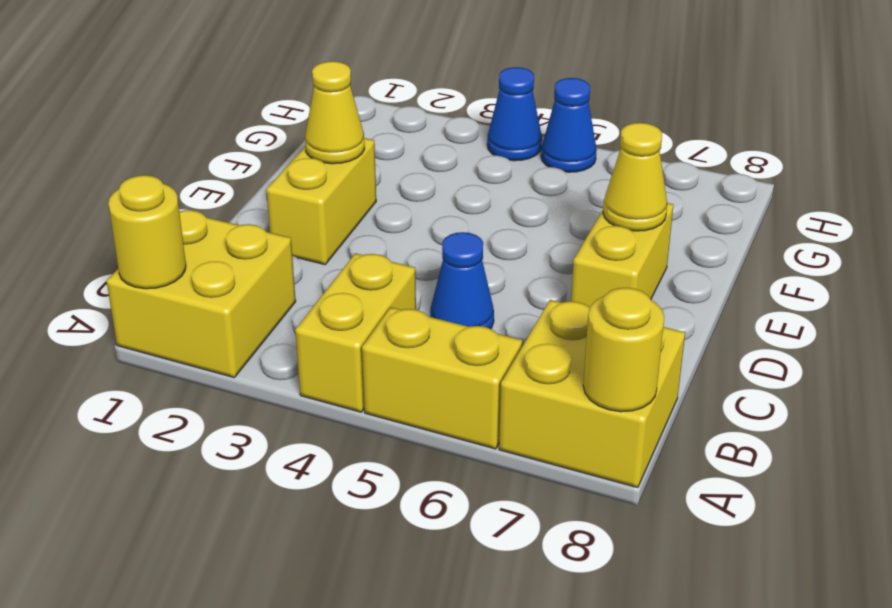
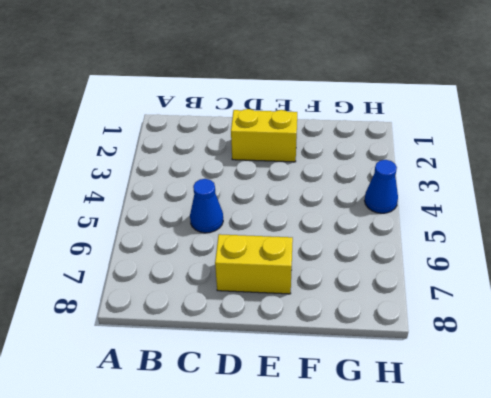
none -> yellow brick A1:B2 level 1
none -> yellow brick A4:B4 level 1
none -> yellow brick A5:A6 level 1

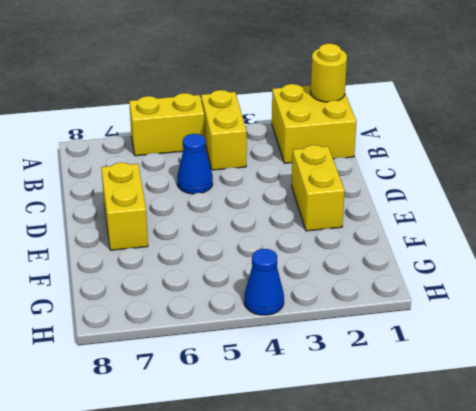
none -> yellow brick A7:B8 level 1
none -> blue cone H5 level 1
none -> yellow round brick A8 level 2

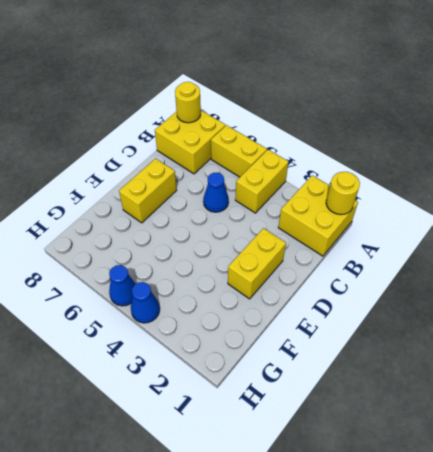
none -> yellow cone E2 level 2
none -> yellow cone E7 level 2

